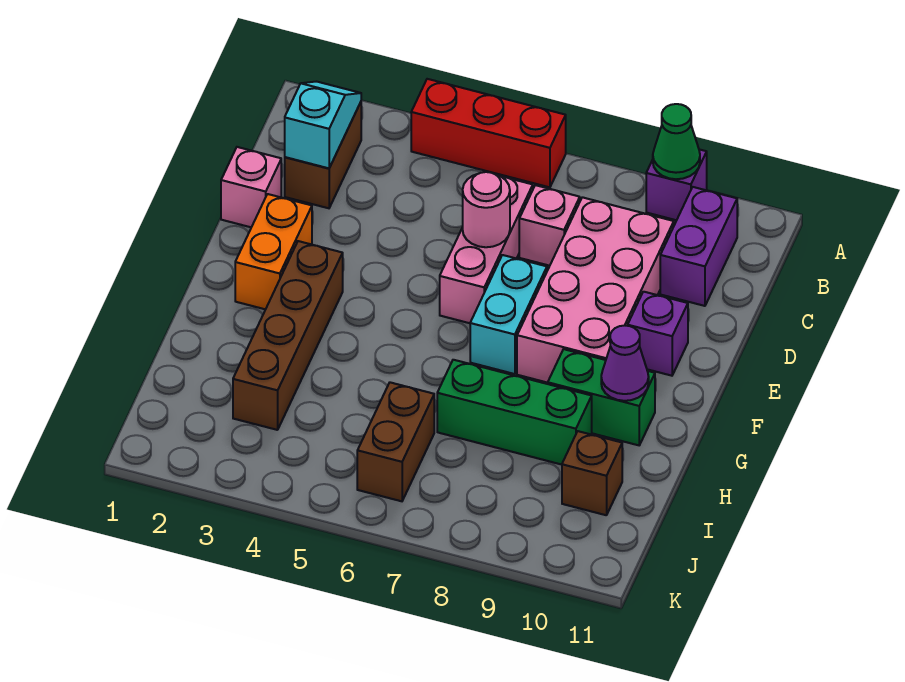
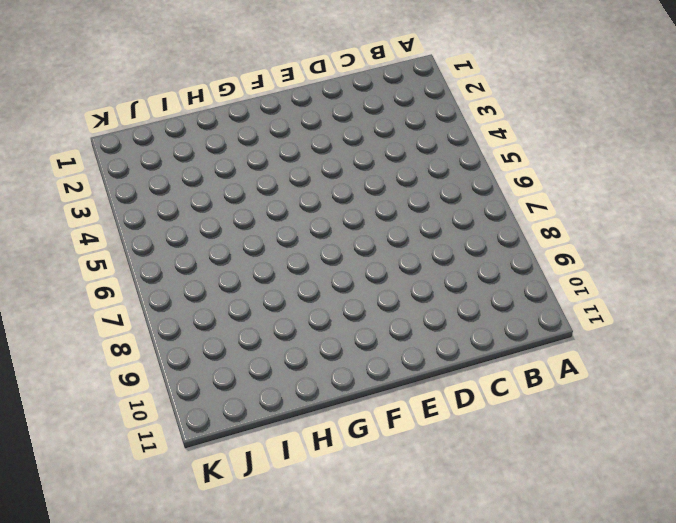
none -> red brick A4:A6 level 1
none -> purple brick A9 level 1
none -> brown brick B2:C2 level 1

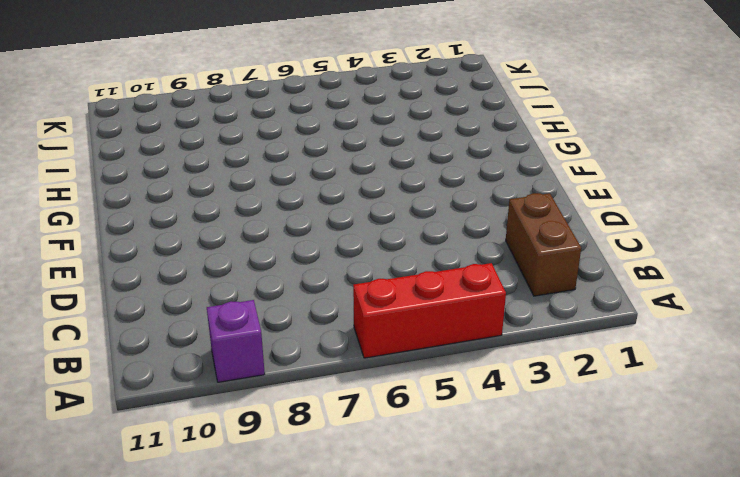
none -> purple brick B10:C10 level 1
none -> pink brick C6:E6 level 1
none -> pink brick C7 level 1

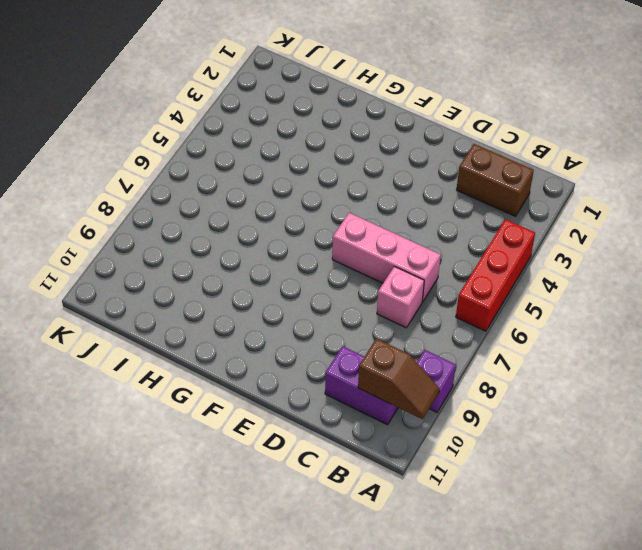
brown slope A10:B10 level 2 top B -> none
none -> pink brick C8:F9 level 1
none -> pink brick D1 level 1
none -> orange brick E2:F2 level 1

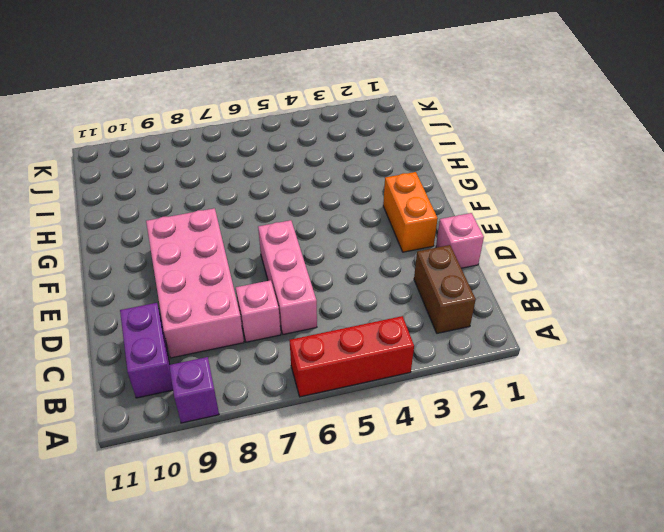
none -> cyan brick E7:F7 level 1
none -> purple brick E10 level 1
none -> brown brick F3:I3 level 1

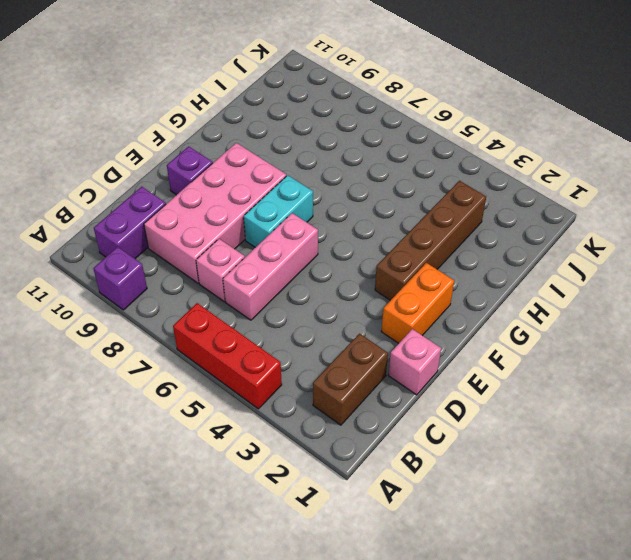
none -> green brick G9:G10 level 1
none -> green brick H7:H9 level 1
none -> brown brick I6:J6 level 1

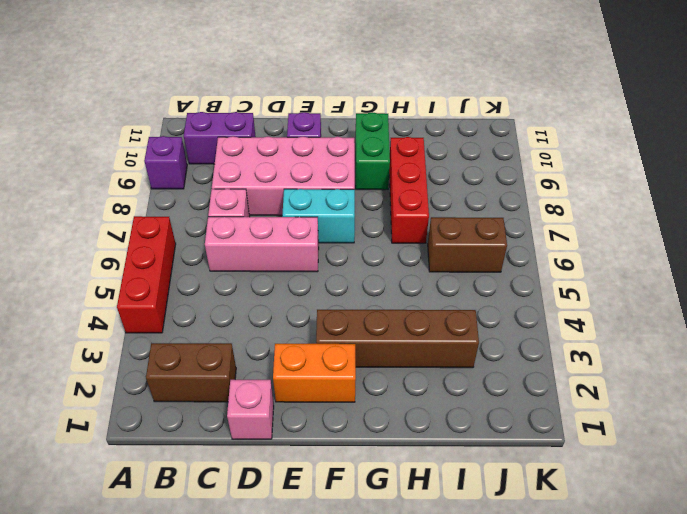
red brick H7:H9 level 1 -> green brick H7:H9 level 1
none -> brown brick I10 level 1
none -> green cone A9 level 2
none -> cyan slope B2:C2 level 2 top C

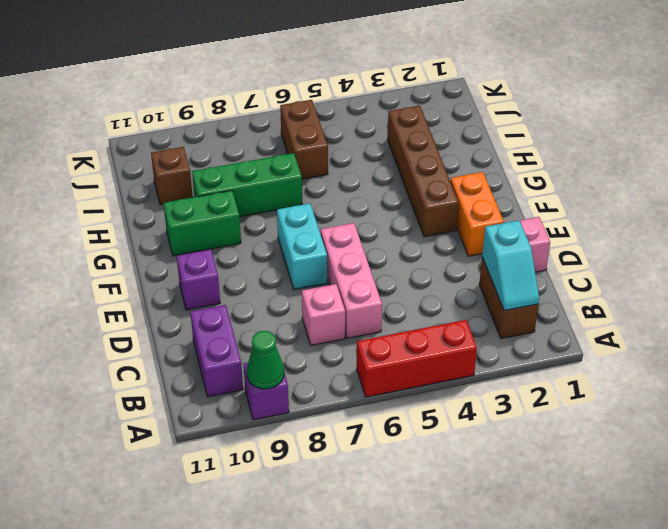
none -> pink brick C8:F9 level 1
none -> pink round brick D6 level 2
none -> purple cone G10 level 2

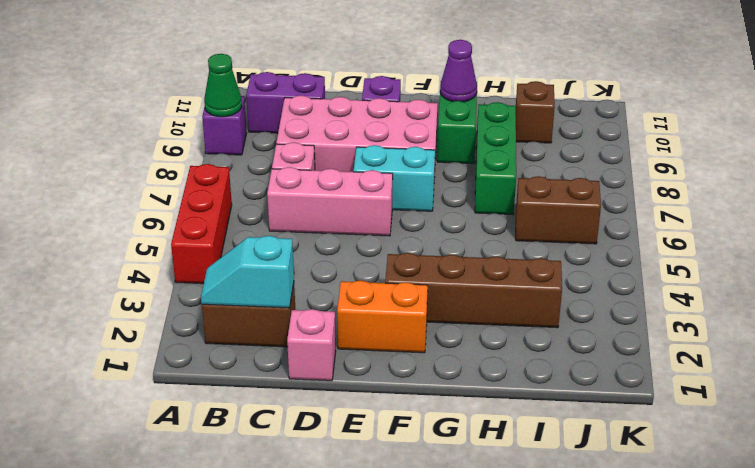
none -> pink round brick D6 level 2

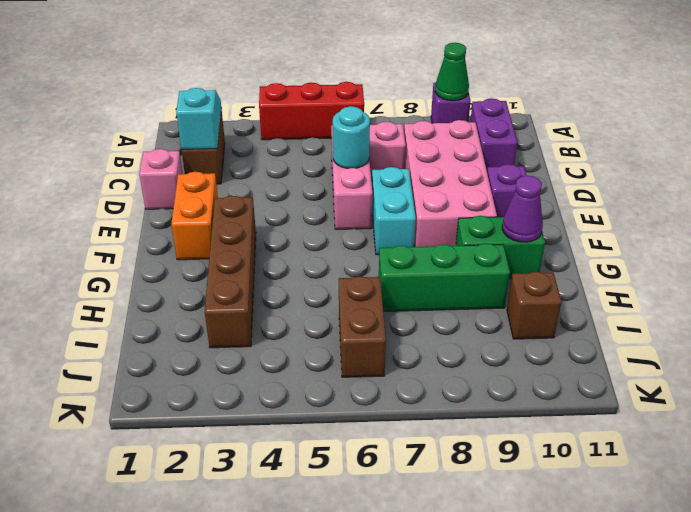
cyan round brick D6 level 2 -> pink round brick D6 level 2

